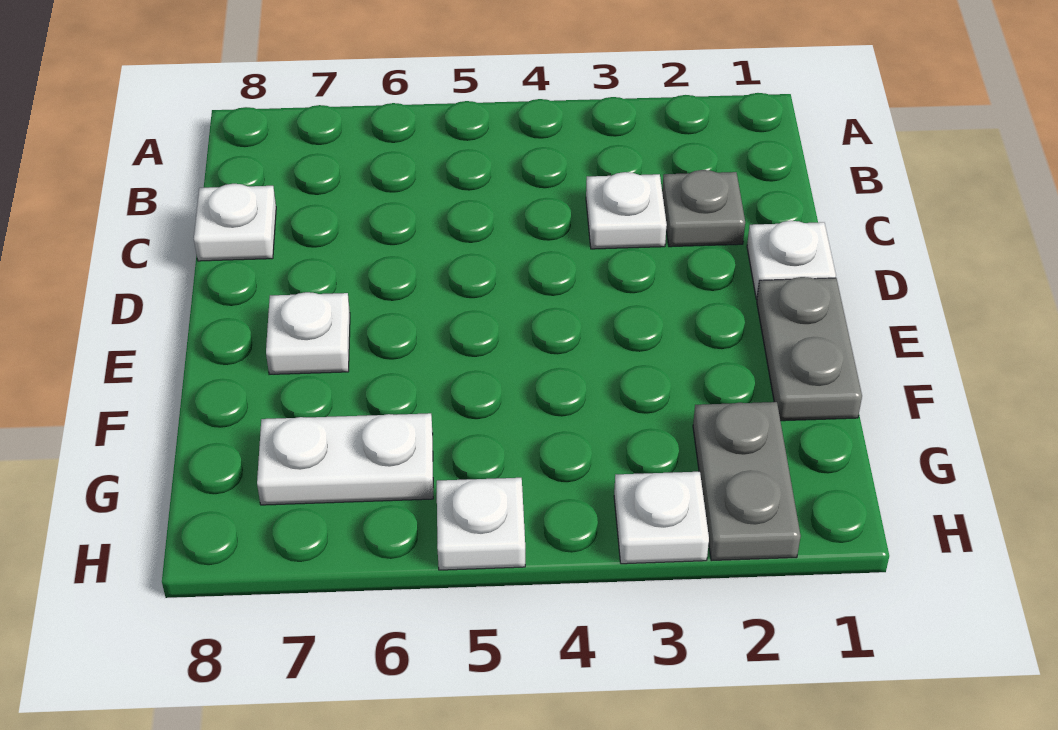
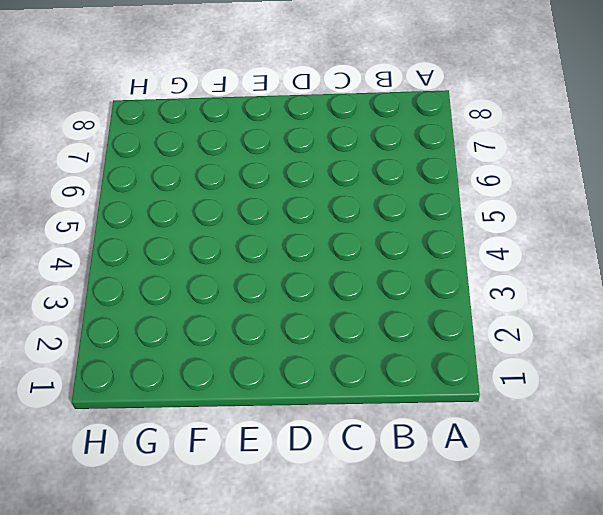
none -> grey plate C2 level 1
none -> white plate C3 level 1

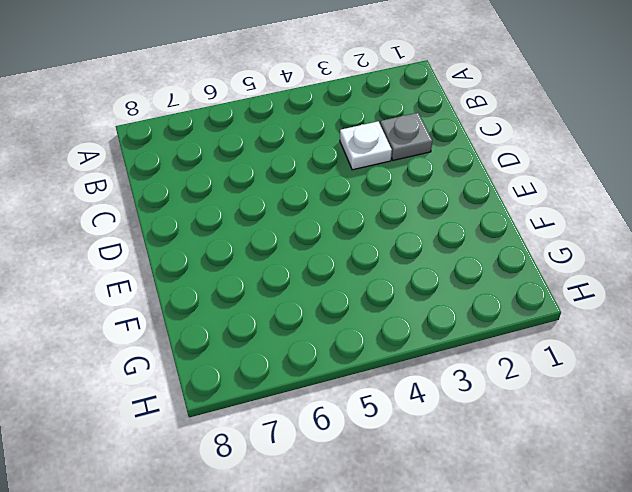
none -> white plate C8 level 1
none -> white plate D1 level 1

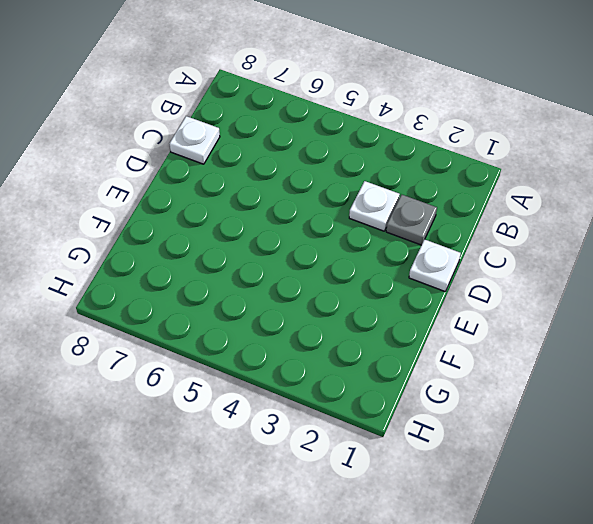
none -> grey plate E1:F1 level 1
none -> white plate E7 level 1

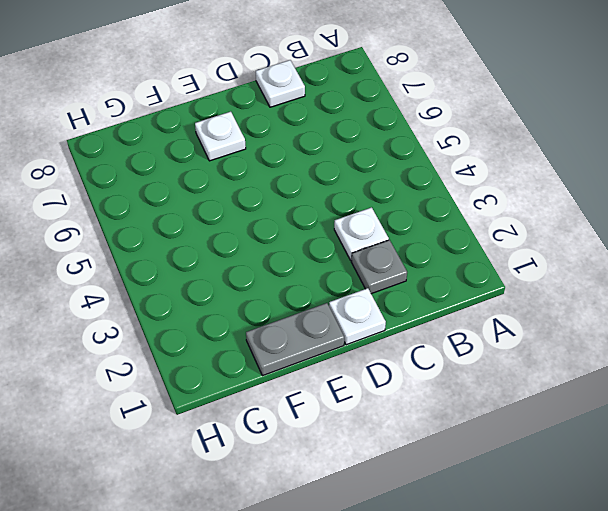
none -> grey plate G2:H2 level 1
none -> white plate G6:G7 level 1

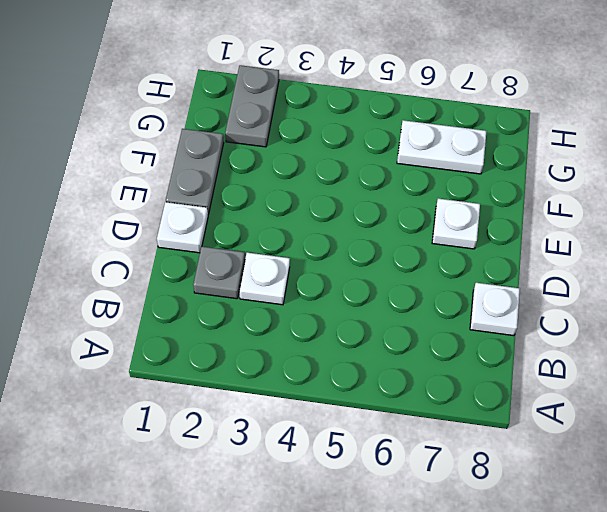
none -> white plate H3 level 1
none -> white plate H5 level 1

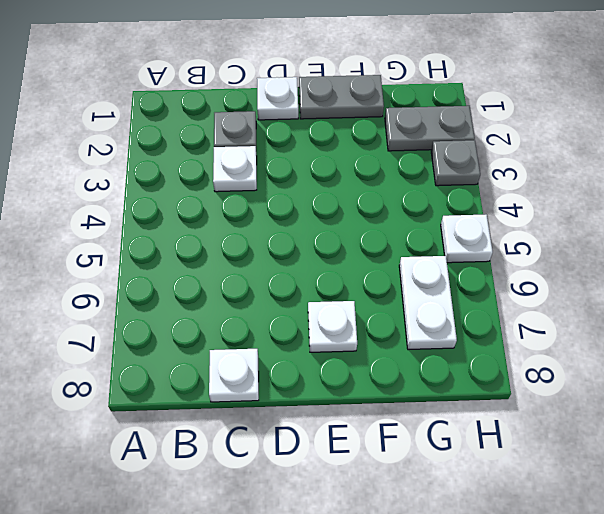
grey plate H3 level 1 -> white plate H3 level 1

